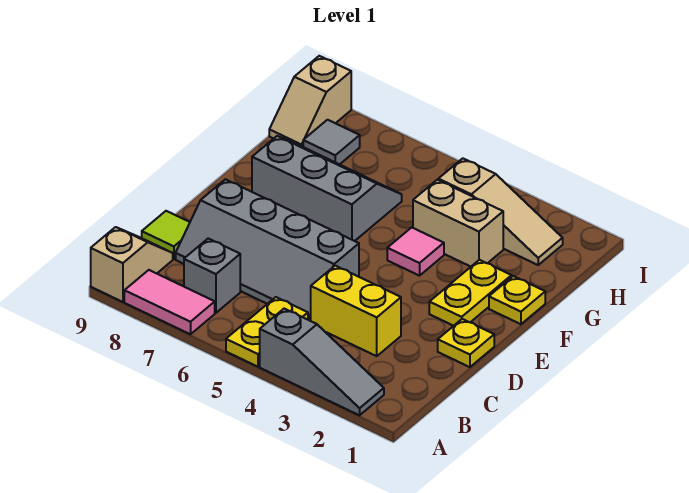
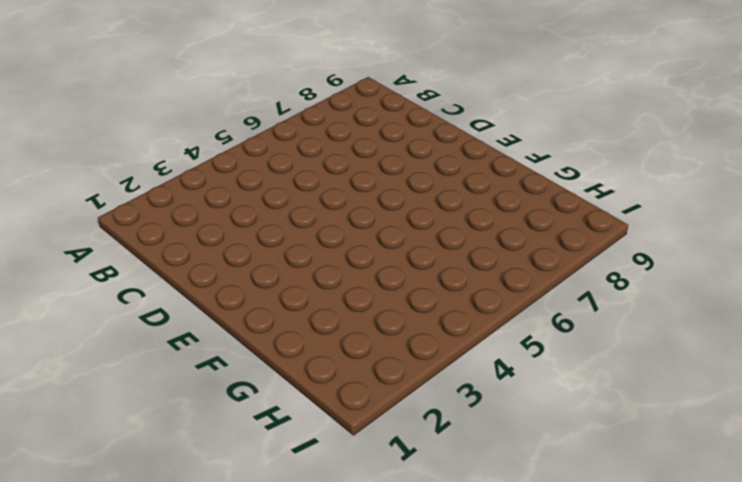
none -> grey slope A2:A4 level 1 top 4
none -> yellow plate A5:B5 level 1
none -> pink tile A7:A8 level 1

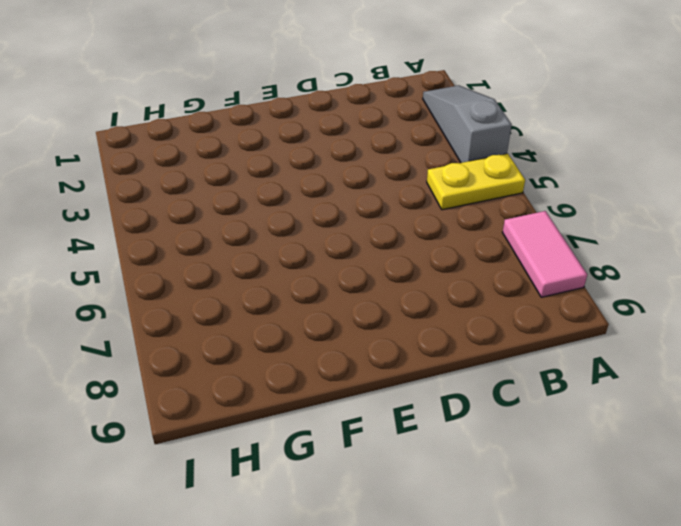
none -> tan slope A9:B9 level 1 top A
none -> grey brick B7 level 1
none -> yellow brick C3:C4 level 1

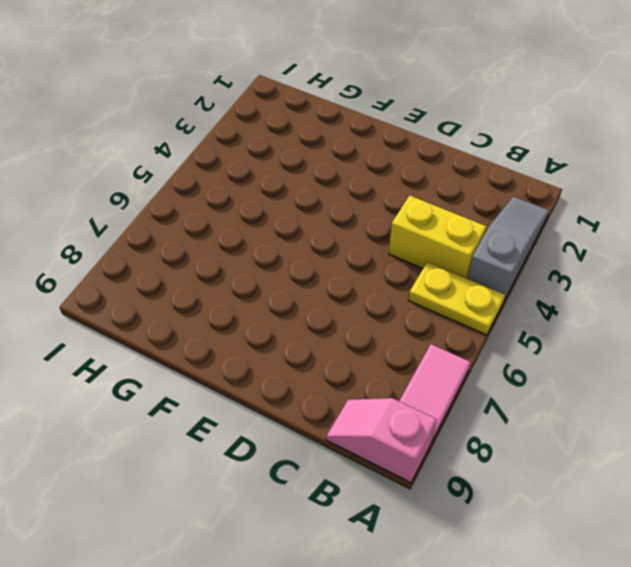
pink slope A9:B9 level 1 top A -> tan slope A9:B9 level 1 top A
yellow brick B4:C4 level 1 -> yellow brick C3:C4 level 1
none -> grey brick B7 level 1
none -> grey slope C5:D8 level 1 top D
none -> lime tile C9 level 1

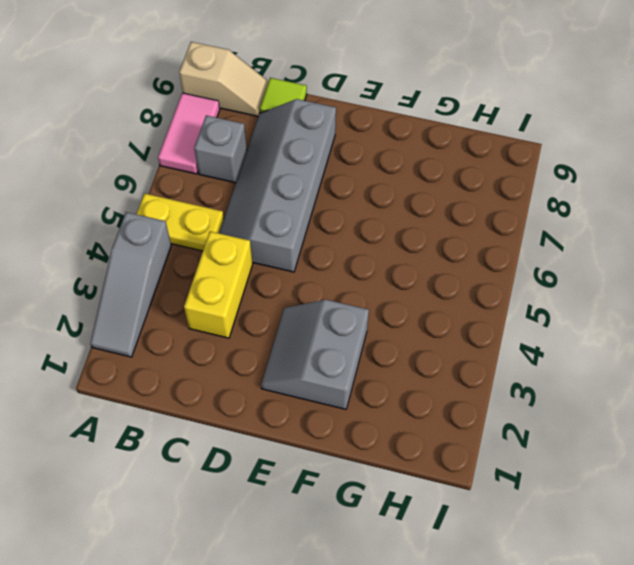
grey slope E2:F3 level 1 top F -> yellow plate E2:F2 level 1
none -> yellow plate D1 level 1
none -> yellow plate F1 level 1
none -> pink tile F4 level 1

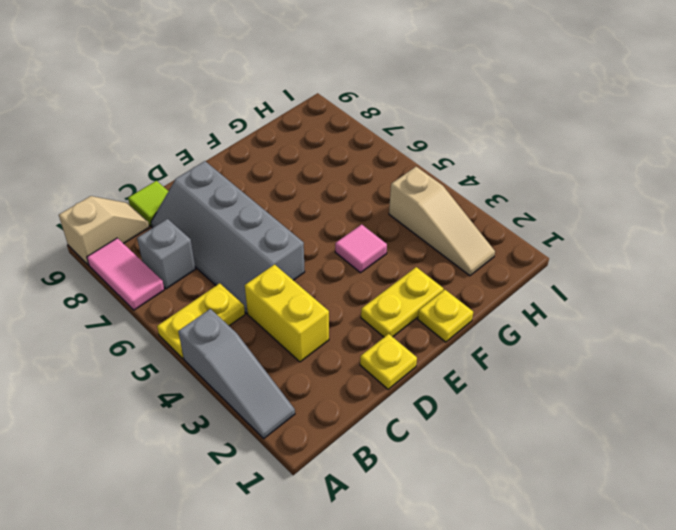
none -> grey slope F6:G8 level 1 top F
none -> tan brick G3:G4 level 1
none -> grey tile H8 level 1

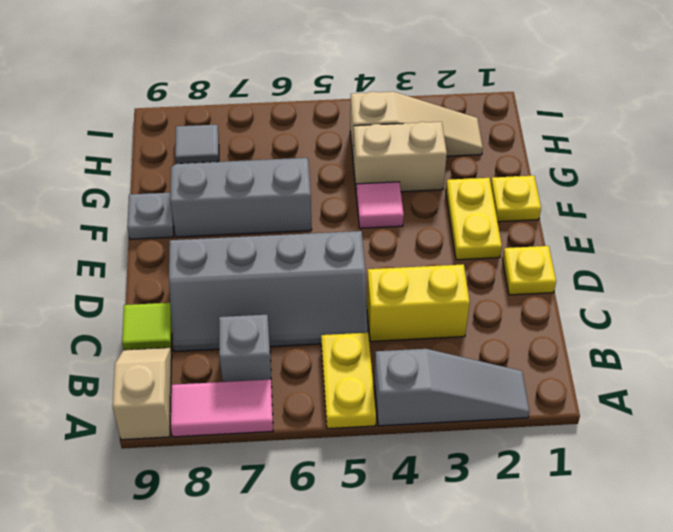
grey plate F9 level 1 -> none
none -> tan slope H9:I9 level 1 top I

